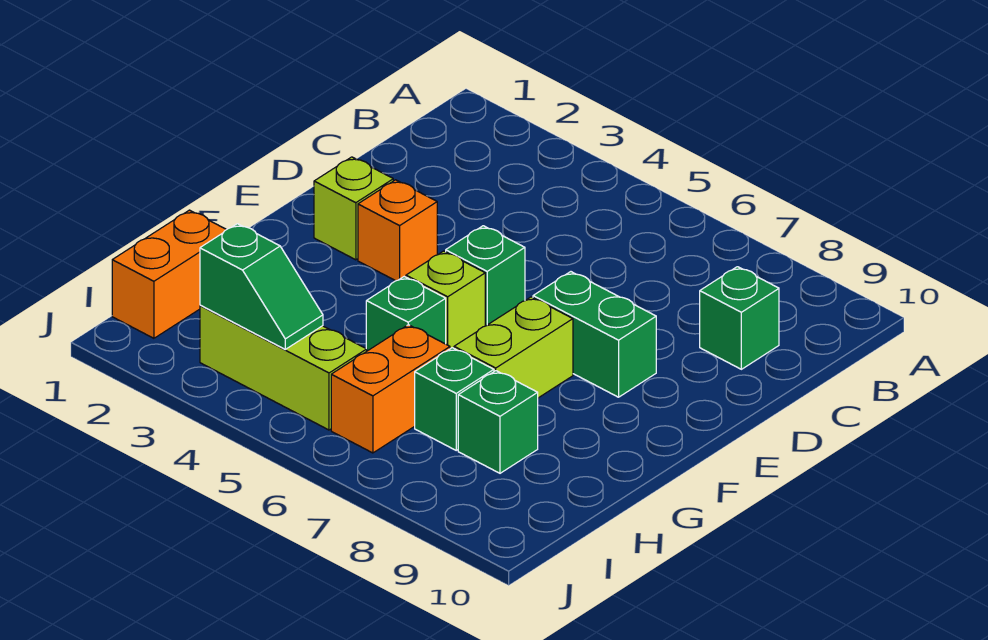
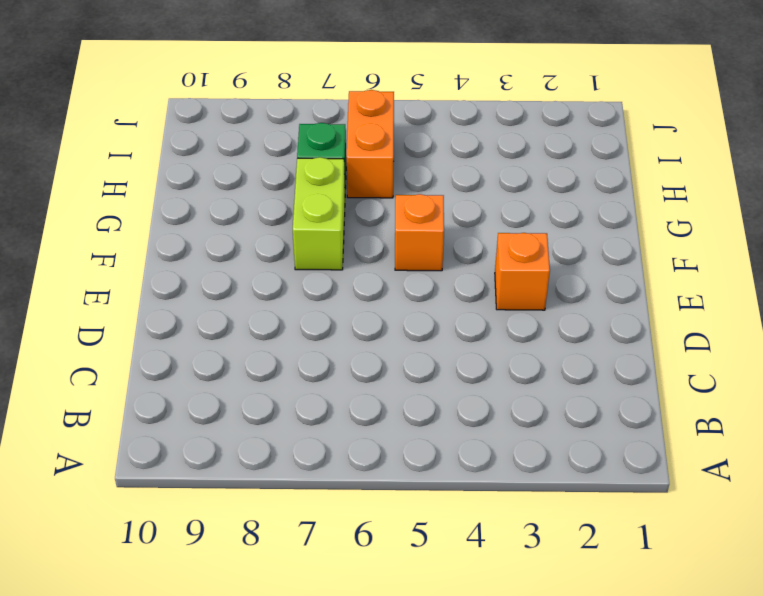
orange brick F5 level 1 -> lime brick F5 level 1
none -> green brick C9 level 1
none -> lime brick E2 level 1
none -> green brick E5 level 1

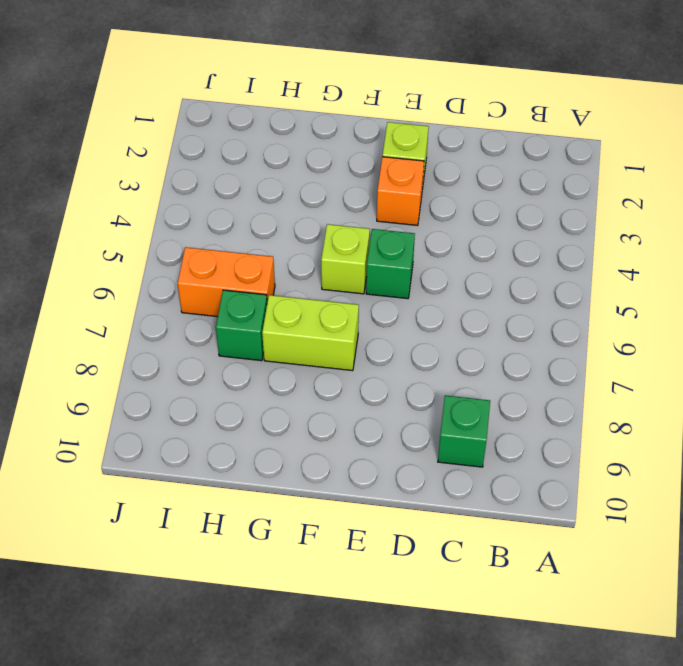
none -> green brick E7:E8 level 1
none -> green brick G5 level 1
none -> orange brick H1:I1 level 1

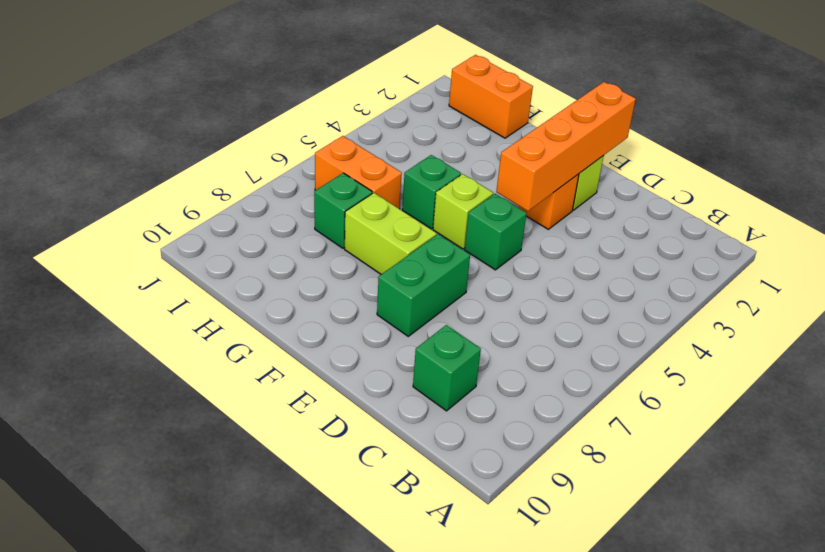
orange brick E1:E4 level 2 -> none
none -> green brick H8 level 1
none -> lime brick I3:I5 level 1
none -> green slope I3:I4 level 2 top 3

